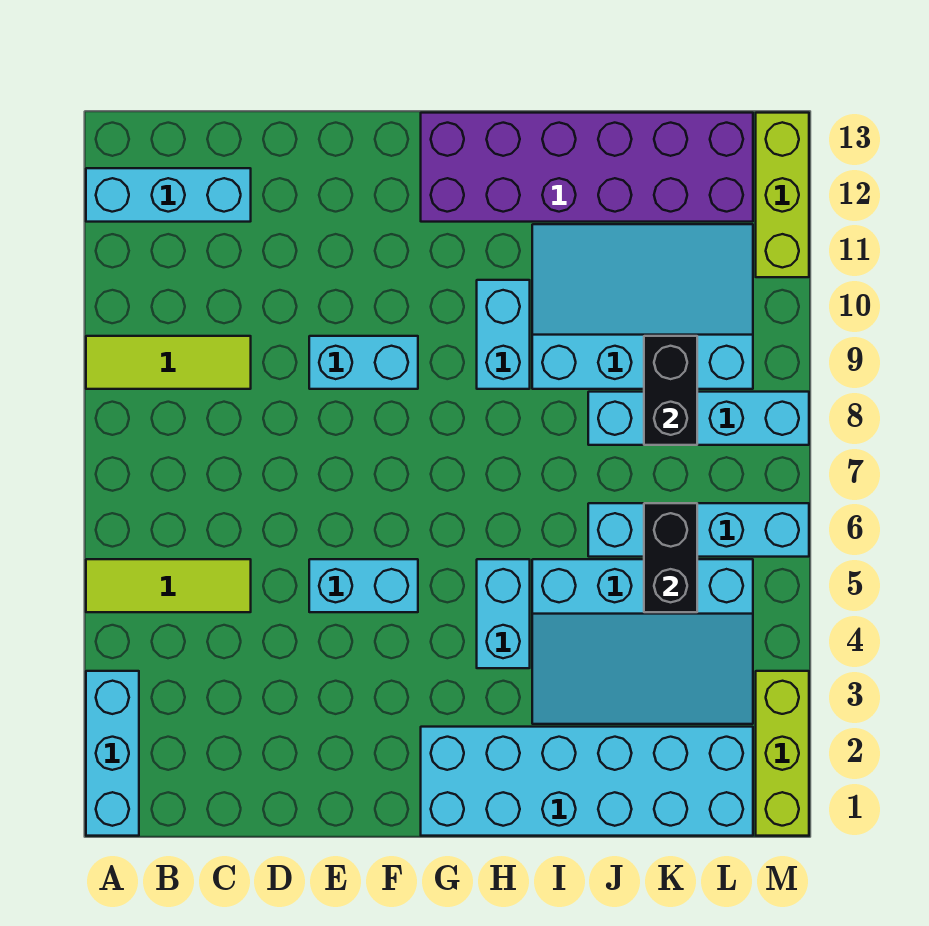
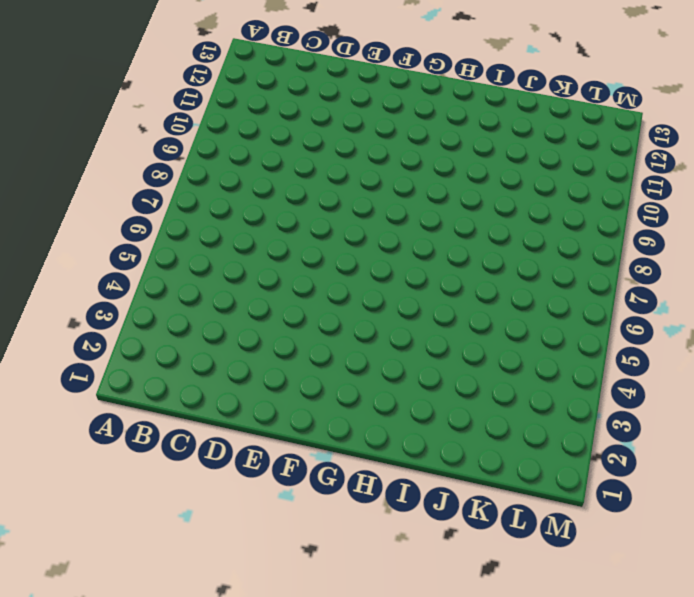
none -> cyan brick A1:A3 level 1
none -> lime tile A5:C5 level 1
none -> lime tile A9:C9 level 1

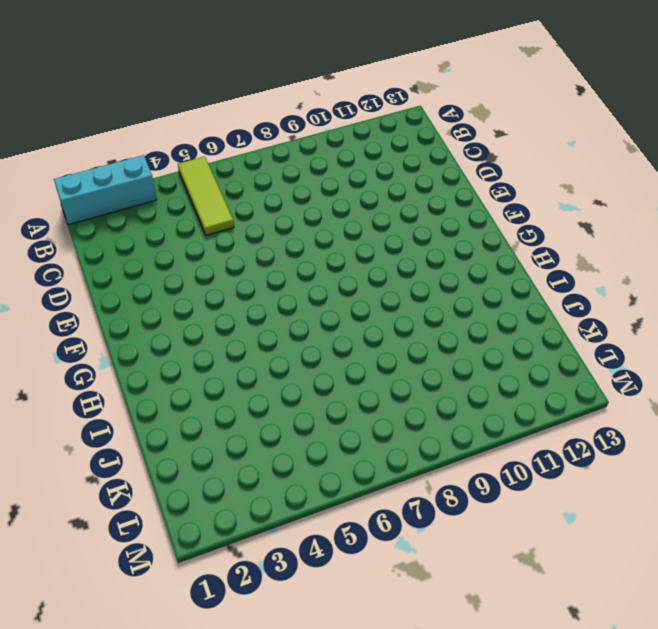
none -> lime tile A9:C9 level 1
none -> cyan brick A12:C12 level 1
none -> cyan brick E5:F5 level 1

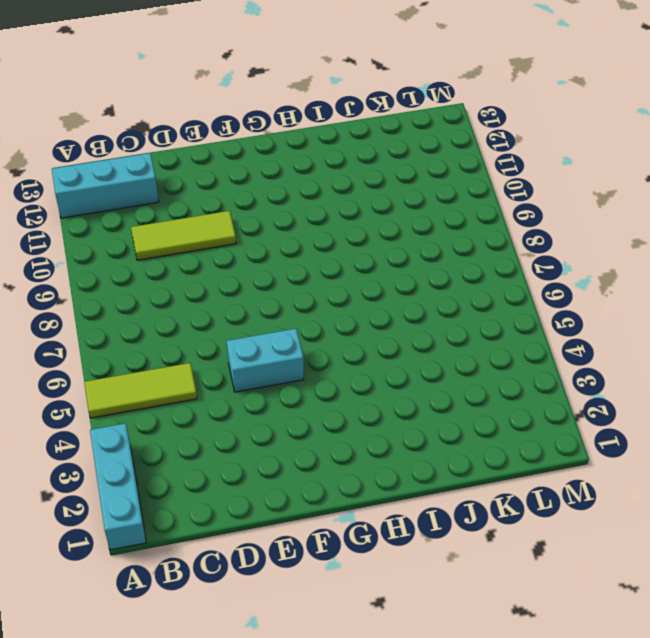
lime tile C10:E10 level 1 -> lime tile A9:C9 level 1
none -> cyan brick E9:F9 level 1
none -> cyan brick G1:L2 level 1
none -> purple brick G12:L13 level 1

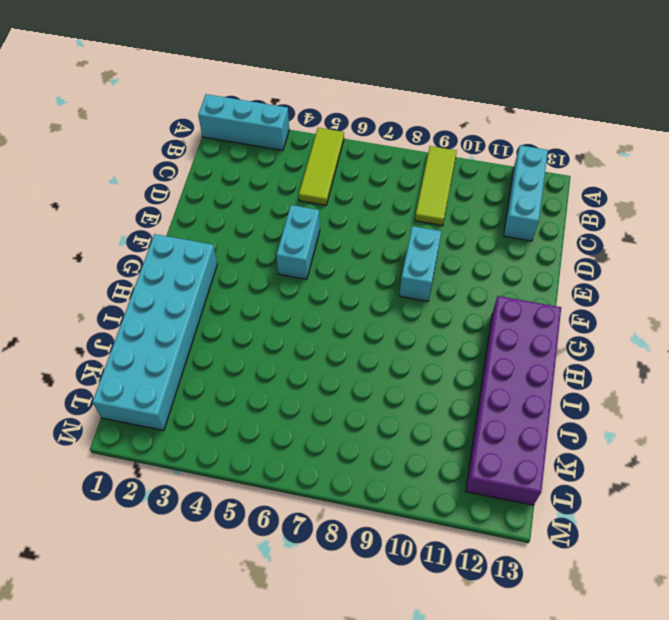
none -> cyan brick H4:H5 level 1
none -> cyan brick H9:H10 level 1
none -> cyan slope I3:L5 level 1 top 5

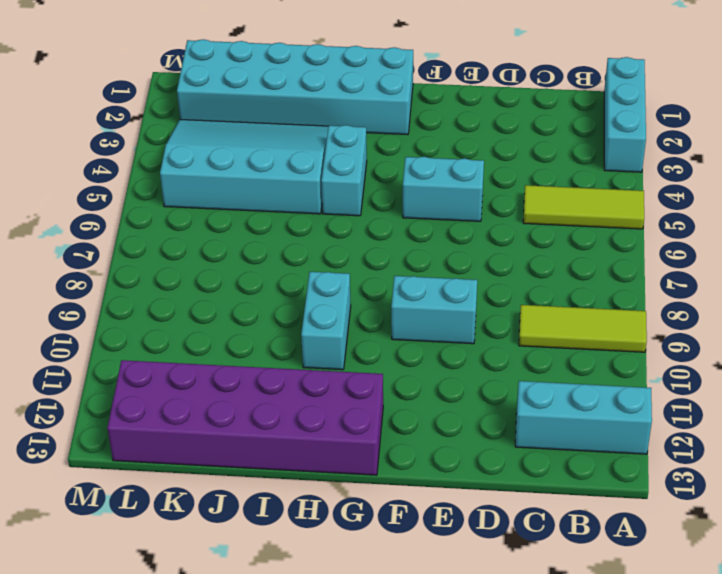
none -> cyan slope I9:L11 level 1 top 9
none -> cyan brick J6:M6 level 1
none -> cyan brick J8:M8 level 1

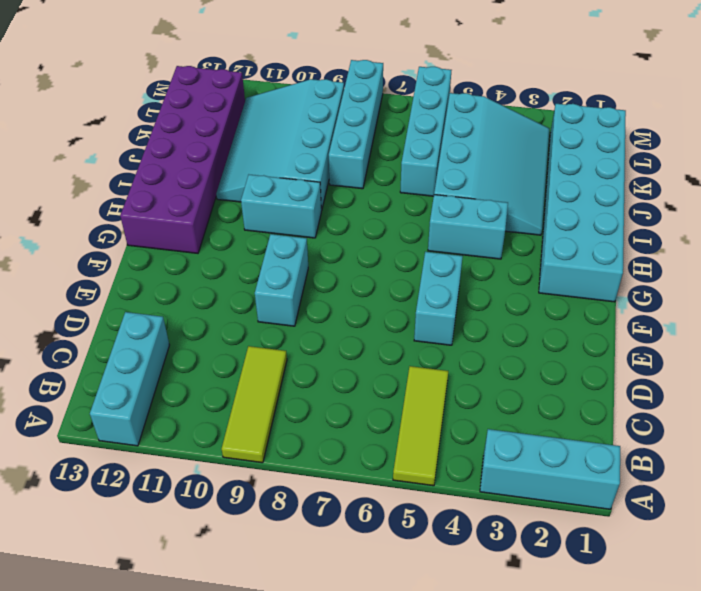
none -> lime brick M1:M3 level 1
none -> lime brick M11:M13 level 1
none -> black brick K5:K6 level 2

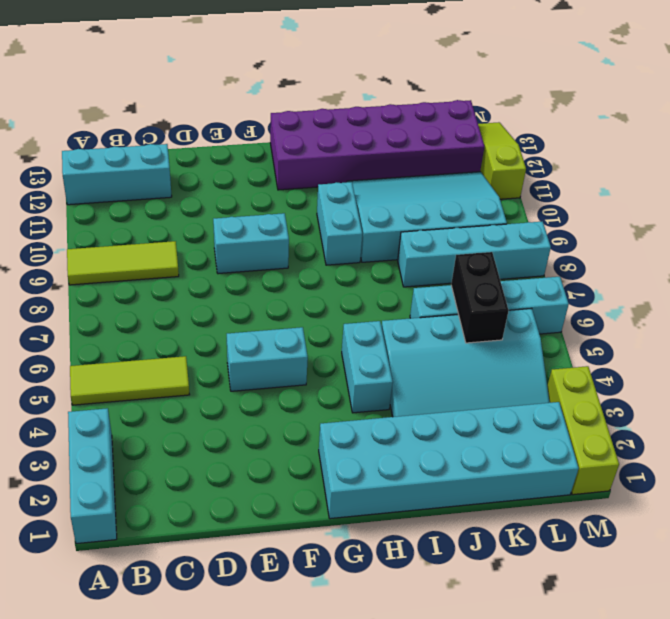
lime slope M11:M13 level 1 top 11 -> lime brick M11:M13 level 1
none -> black brick K8:K9 level 2

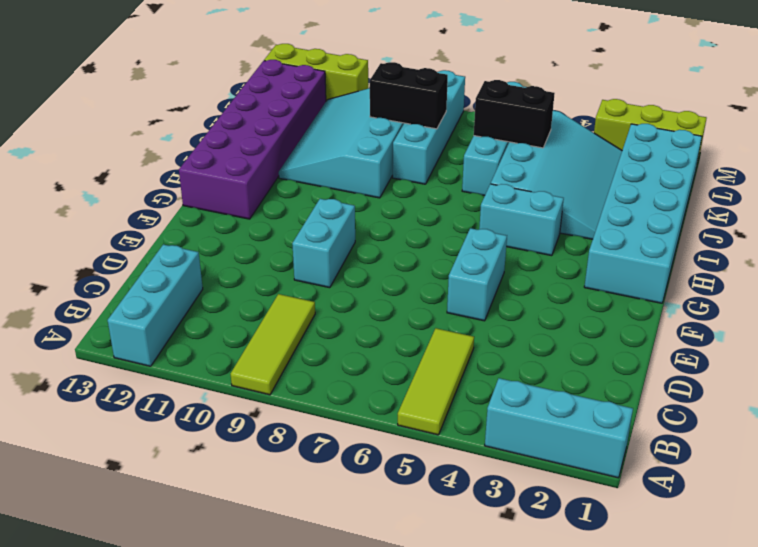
none -> cyan brick H9:H10 level 1

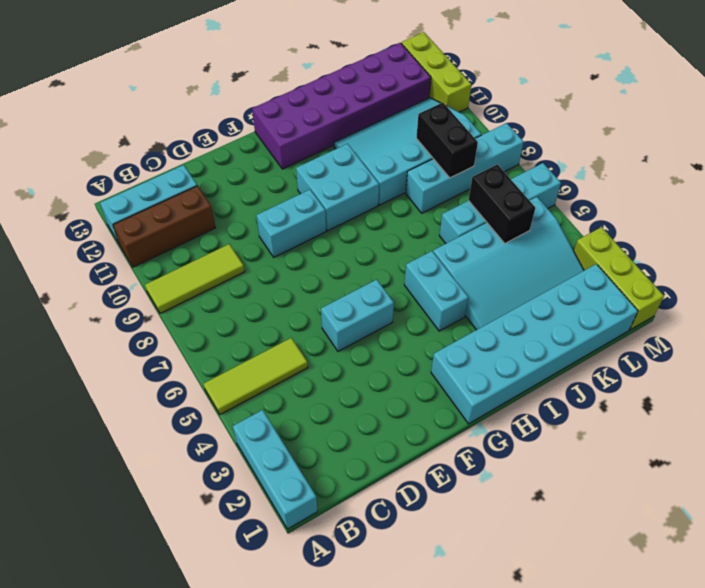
brown brick A11:C11 level 1 -> none
cyan brick G9:H10 level 1 -> cyan brick H9:H10 level 1

